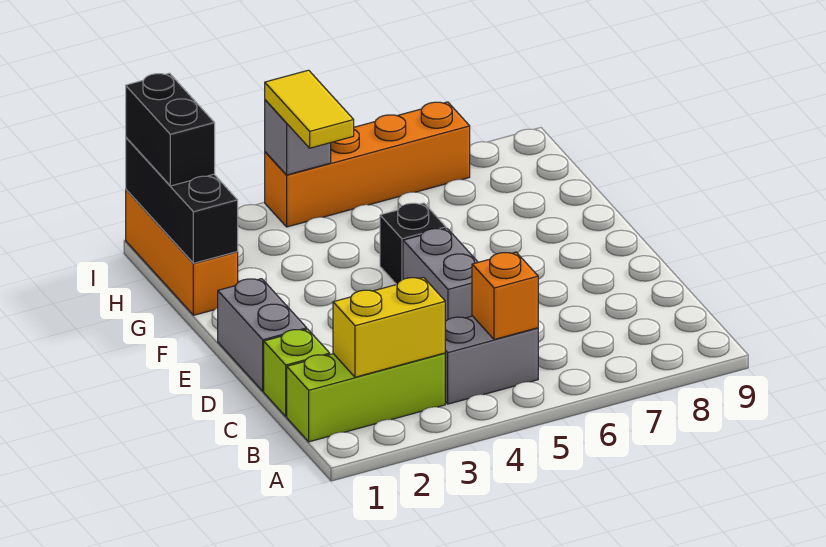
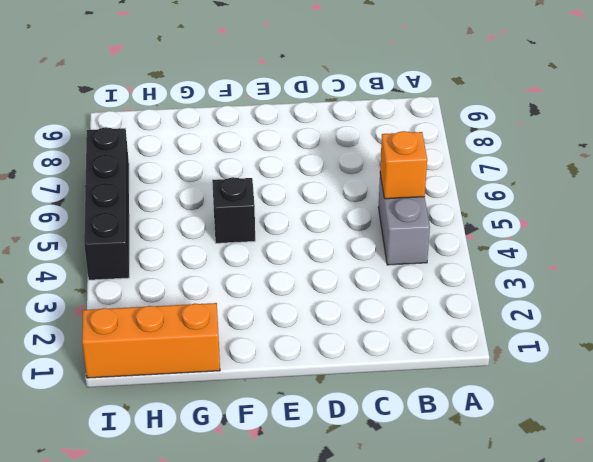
black brick I4:I7 level 1 -> orange brick I4:I7 level 1
none -> lime brick B1:B3 level 1
none -> lime brick C1 level 1
none -> grey brick D1:E1 level 1

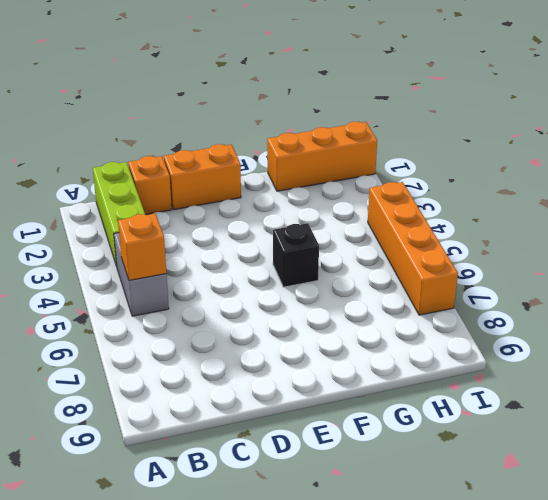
orange brick C1 level 1 -> lime brick C1 level 1
orange brick D1:E1 level 1 -> grey brick D1:E1 level 1
none -> grey brick D5:E5 level 1
none -> yellow brick B2:B3 level 2
none -> black brick G1:I1 level 2

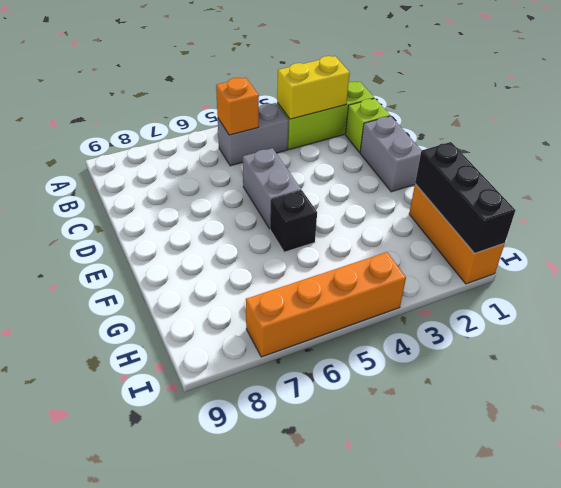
none -> grey brick I4 level 2
none -> black brick H1:I1 level 3
none -> yellow tile H4:I4 level 3

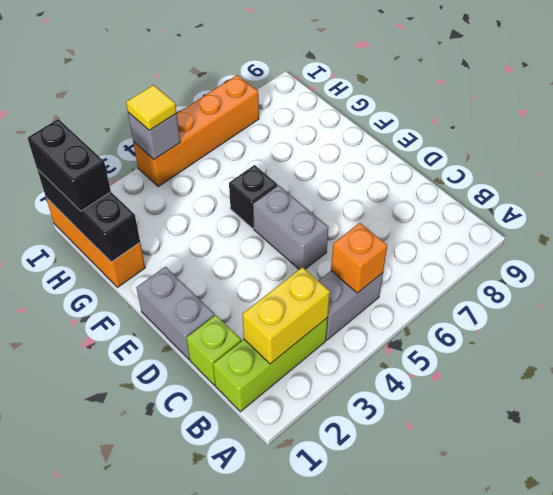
yellow tile I4 level 3 -> yellow tile H4:I4 level 3

